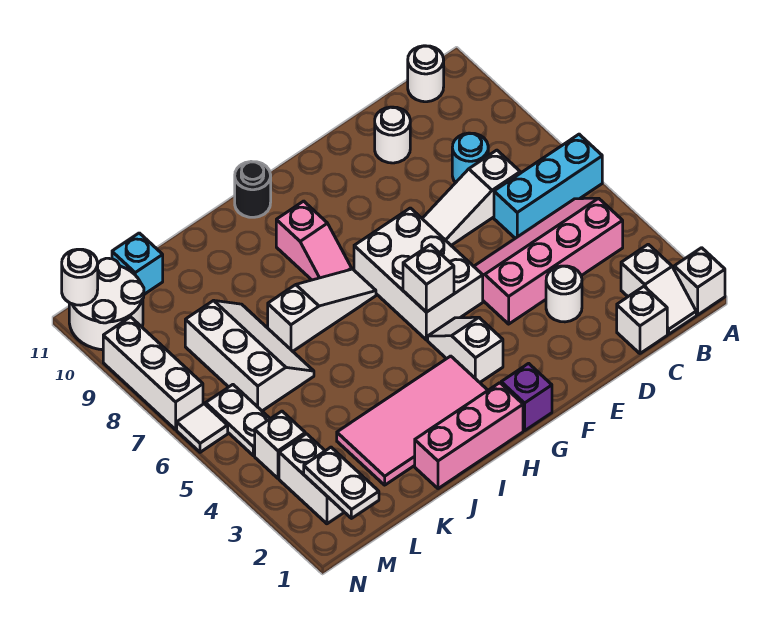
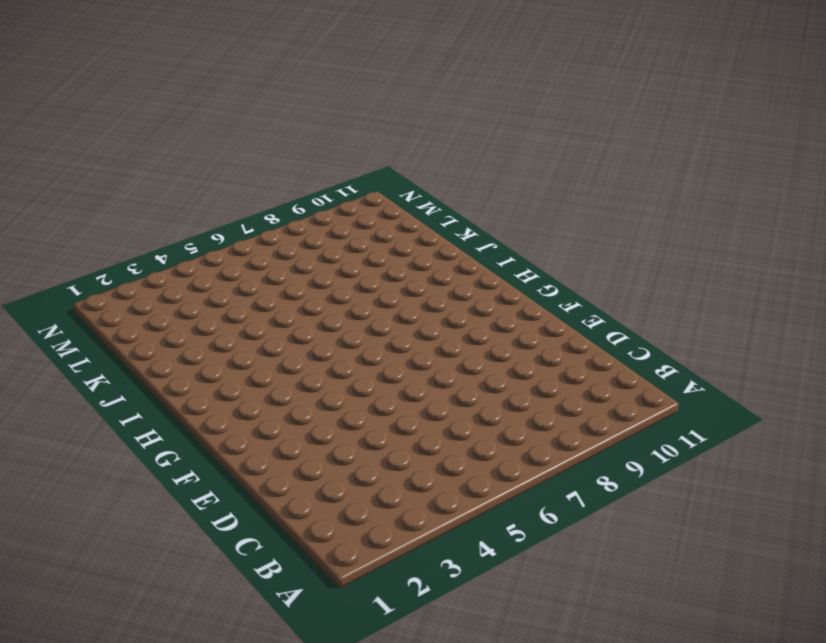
none -> white brick A1 level 1
none -> cyan brick A6:C6 level 1
none -> white slope B1:B2 level 1 top 2

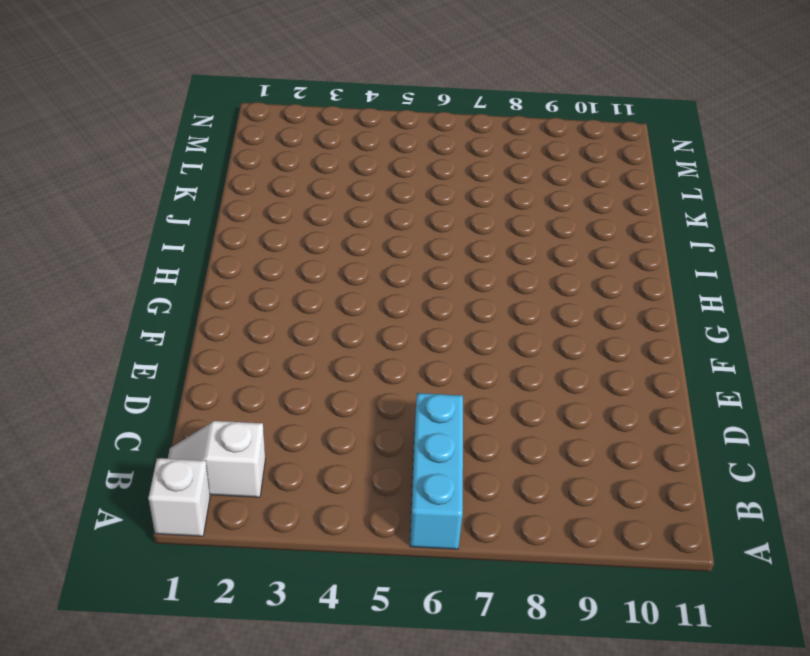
none -> pink slope B4:E5 level 1 top 4
none -> white round brick B11 level 1
none -> white brick C1 level 1

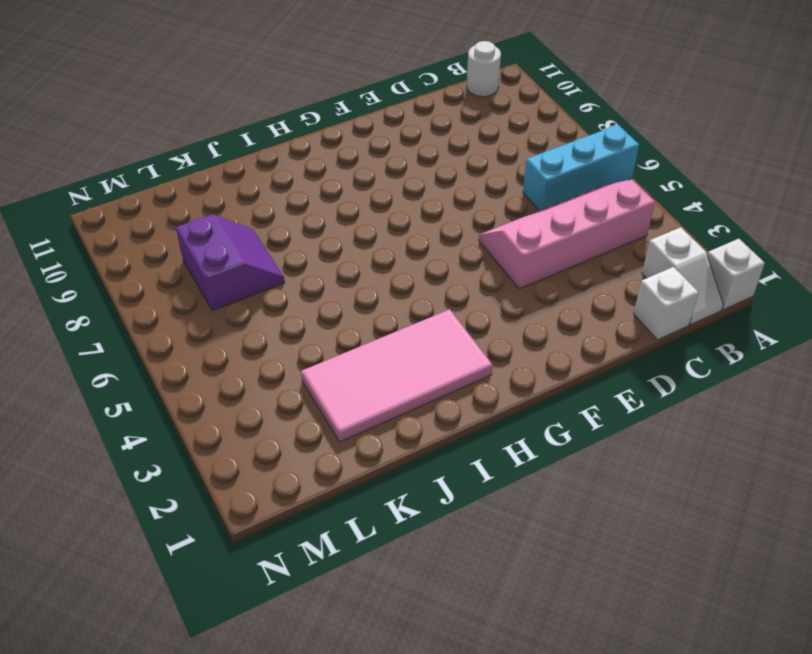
purple slope K7:L8 level 1 top L -> white slope K6:L8 level 1 top L
none -> white slope C7:E7 level 1 top C
none -> cyan round brick C8 level 1
none -> white round brick D3 level 1

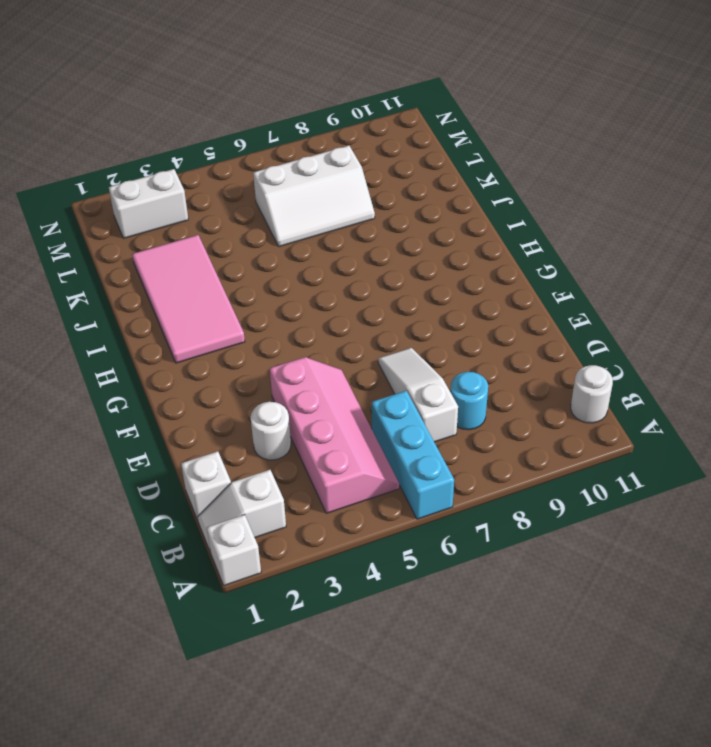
none -> white round brick D10 level 1
none -> white brick F5:G7 level 1
none -> purple brick G1 level 1

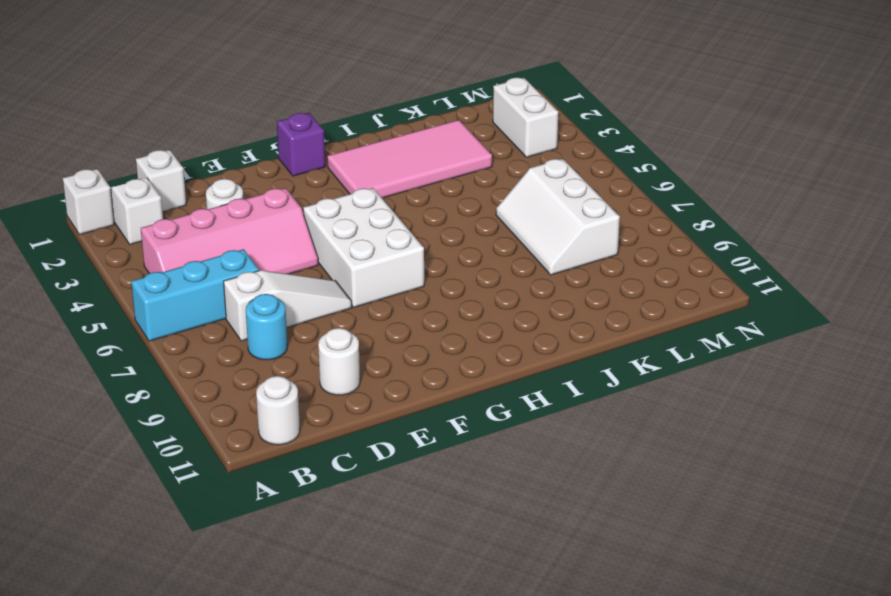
none -> white slope G3:G4 level 1 top 3
none -> pink brick H1:J1 level 1
none -> white slope H7:J7 level 1 top J

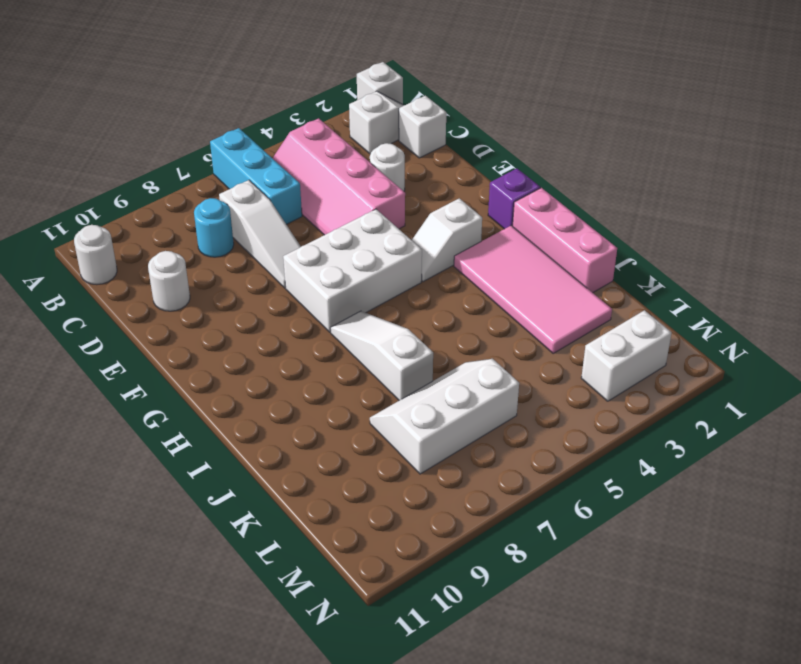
none -> pink slope H8:H9 level 1 top 9
none -> black round brick H11 level 1
none -> cyan brick L11 level 1

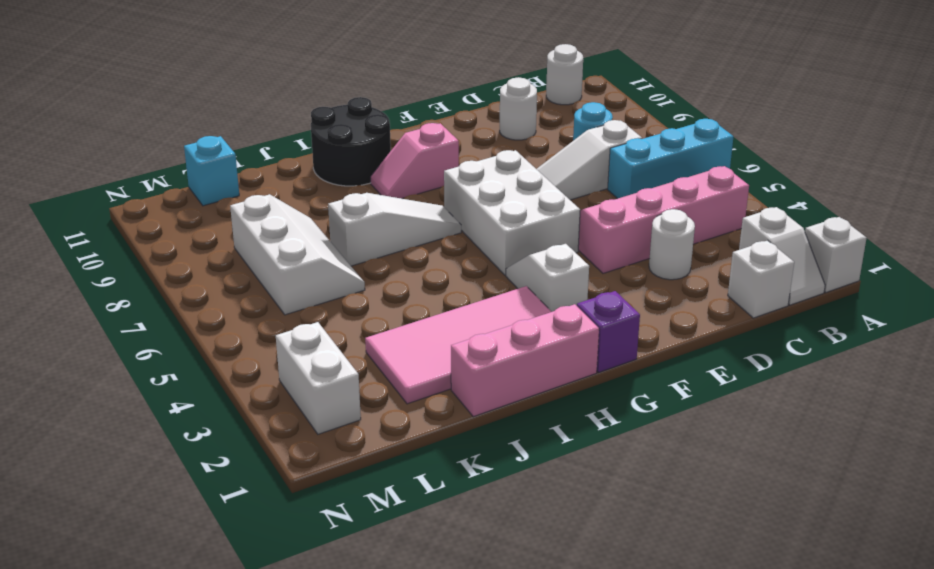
pink slope G9:H9 level 1 top G -> pink slope H8:H9 level 1 top 9
black round brick H10:I11 level 1 -> black round brick H11 level 1
none -> white brick M4 level 1
none -> white plate M5:M6 level 1
none -> white round brick M10:N11 level 1

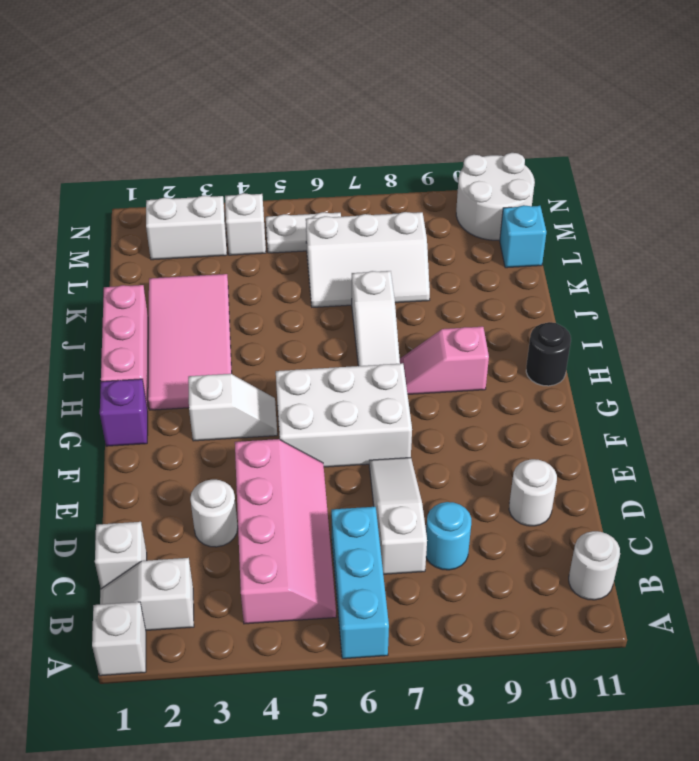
none -> white tile N6 level 1
none -> white brick N7:N9 level 1
none -> white brick G5 level 2

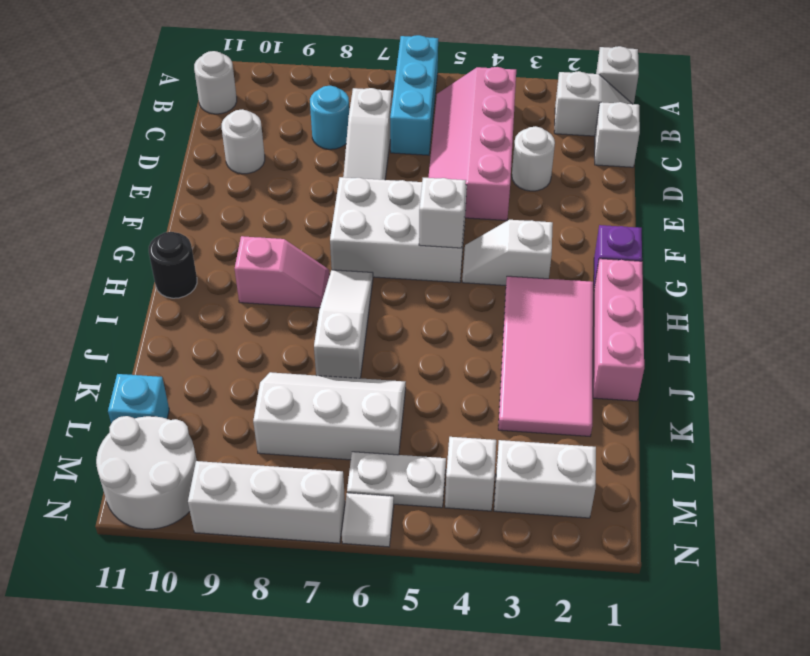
none -> white plate M1:M2 level 2
none -> white round brick N11 level 2

